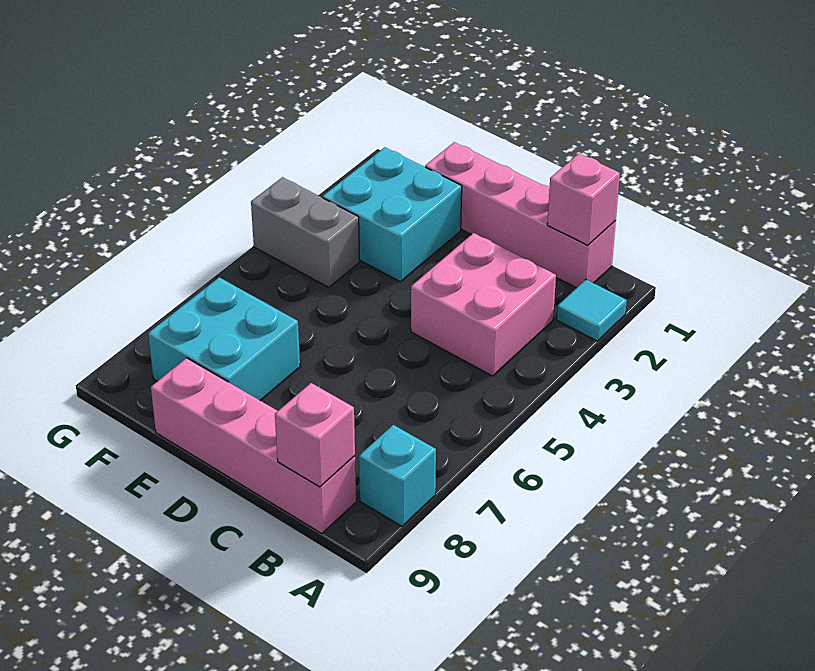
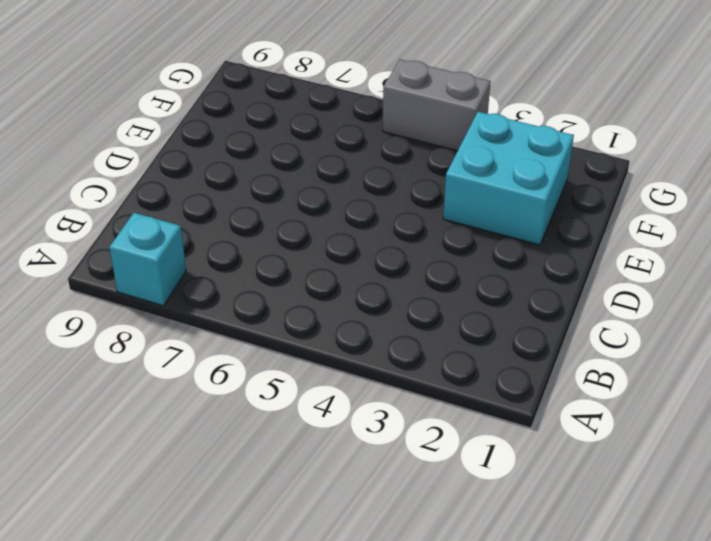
grey brick G4:G5 level 1 -> grey brick F4:G4 level 1
none -> cyan tile A2 level 1
none -> pink brick B1:E1 level 1

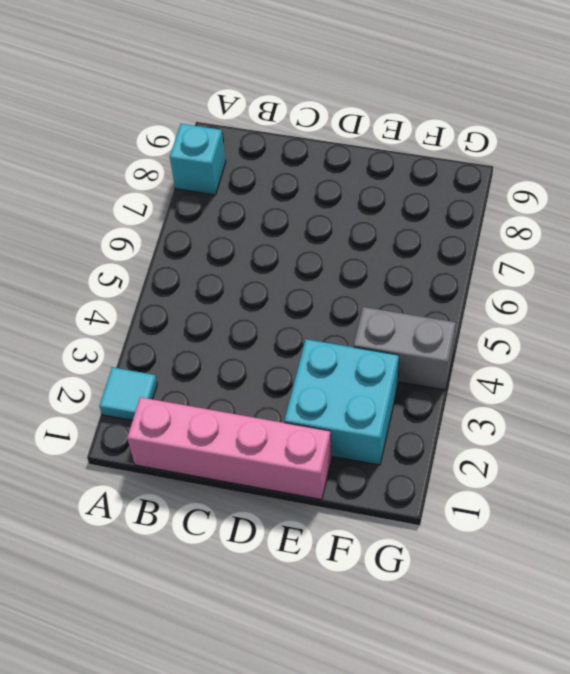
none -> pink brick B3:C4 level 1
none -> pink brick B9:E9 level 1

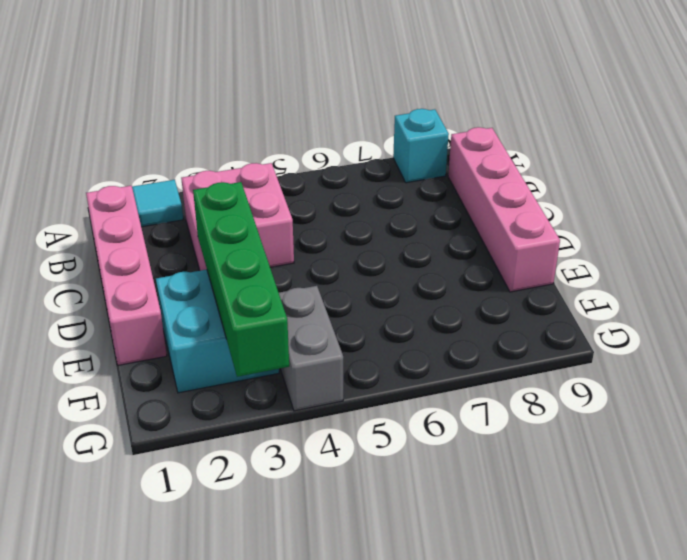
green brick D3:G3 level 2 -> none
none -> cyan brick E7:F8 level 1
none -> pink brick B1 level 2

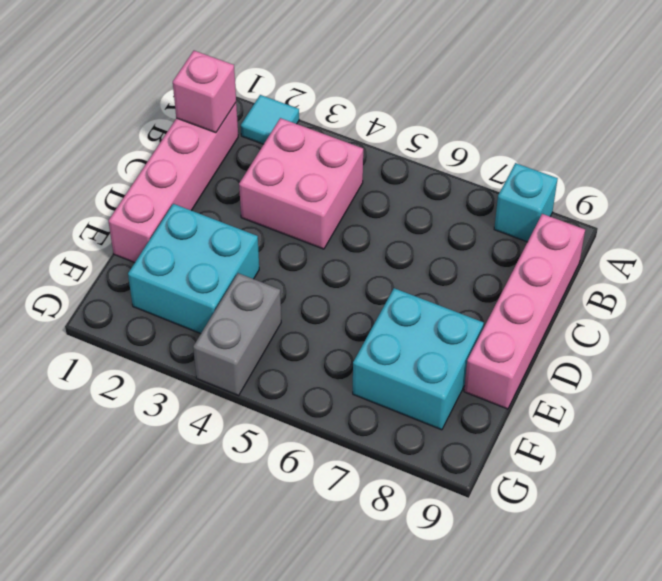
none -> pink brick B9 level 2

